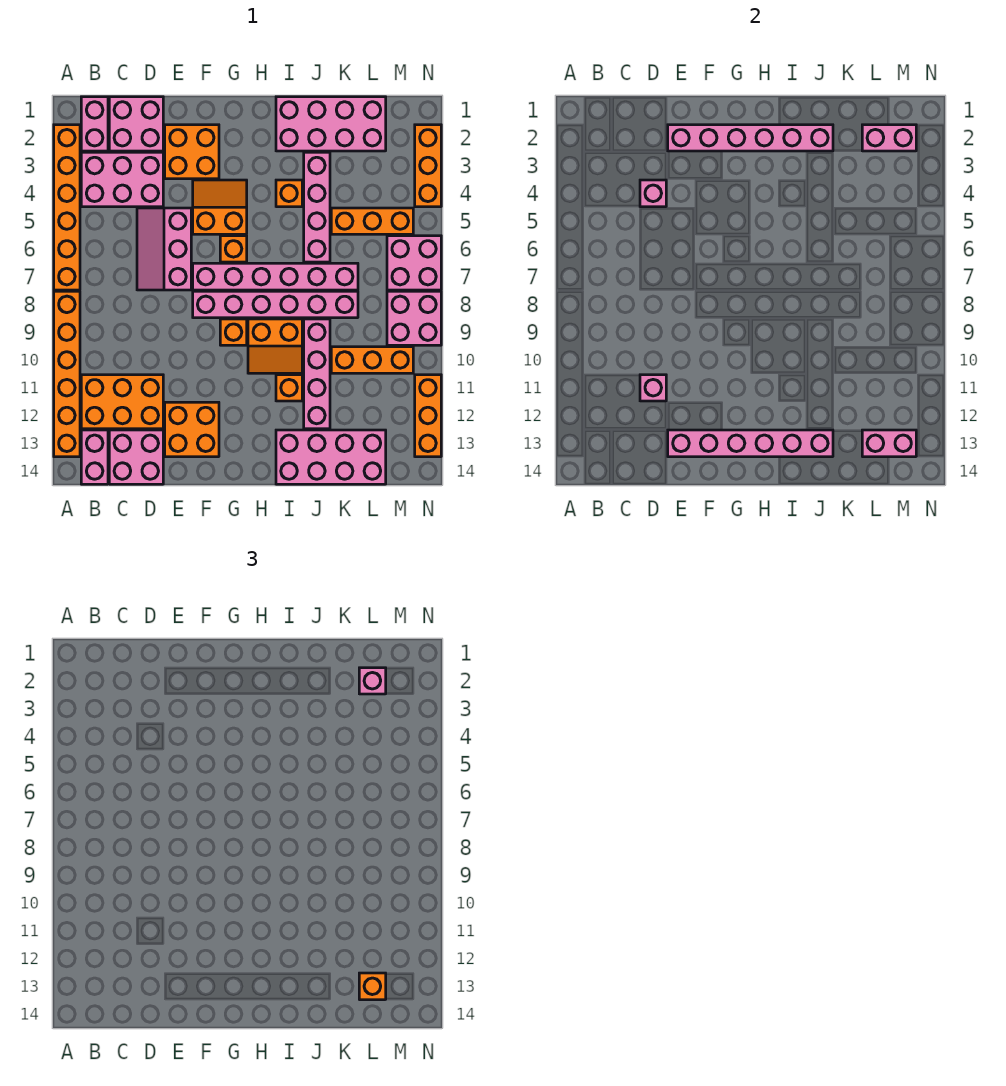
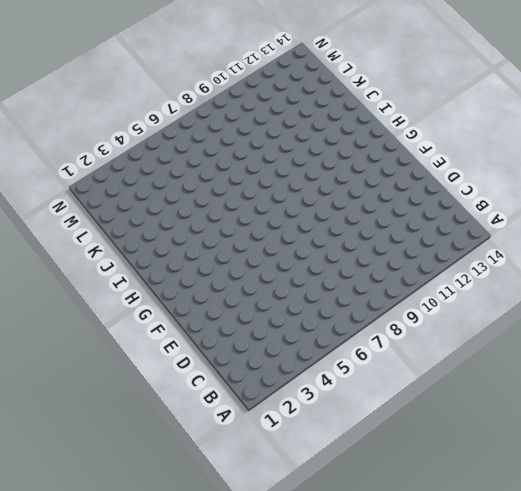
none -> orange brick A2:A7 level 1
none -> orange brick A8:A13 level 1
none -> pink brick B1:B2 level 1
none -> pink brick B3:D4 level 1

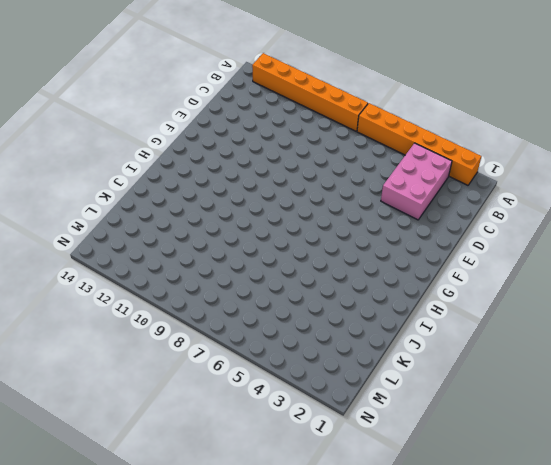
none -> pink brick B1:B2 level 1
none -> orange brick B11:D12 level 1
none -> pink brick B13:B14 level 1
none -> pink brick C1:D2 level 1

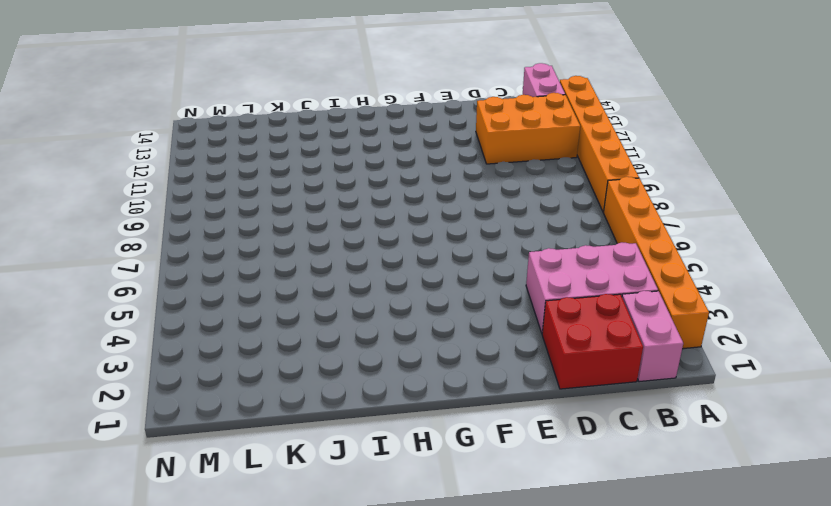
red brick C1:D2 level 1 -> pink brick C1:D2 level 1
none -> pink brick C13:D14 level 1
none -> pink slope D5:E7 level 1 top E
none -> orange brick E2:F3 level 1
none -> orange brick E12:F13 level 1

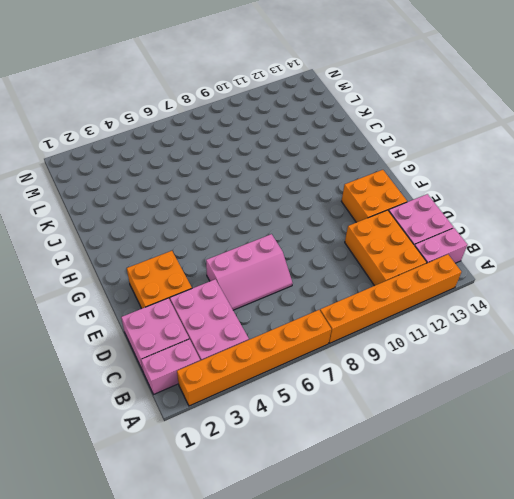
none -> orange slope F4:G5 level 1 top 5
none -> pink brick F7:K7 level 1
none -> pink brick F8:K8 level 1
none -> orange brick G6 level 1

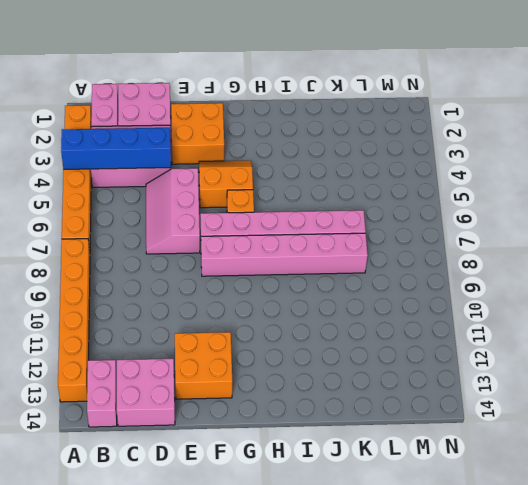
blue brick A4:D4 level 2 -> pink brick D4 level 2
none -> orange brick B11:D12 level 1
none -> orange brick G9 level 1
none -> orange slope H9:I10 level 1 top 9
none -> pink brick I1:L2 level 1

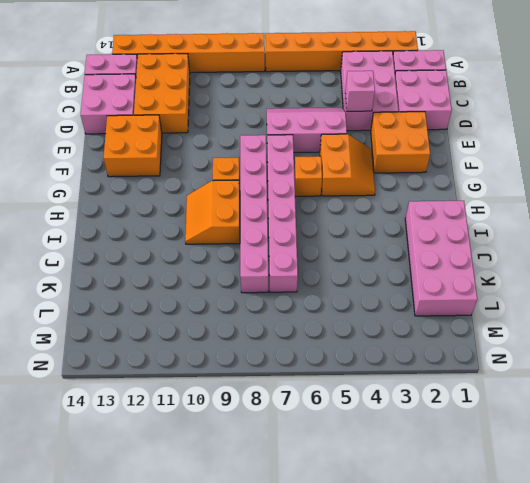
none -> orange brick I4 level 1
none -> orange brick I11 level 1
none -> pink brick I13:L14 level 1
none -> pink brick J3:J6 level 1

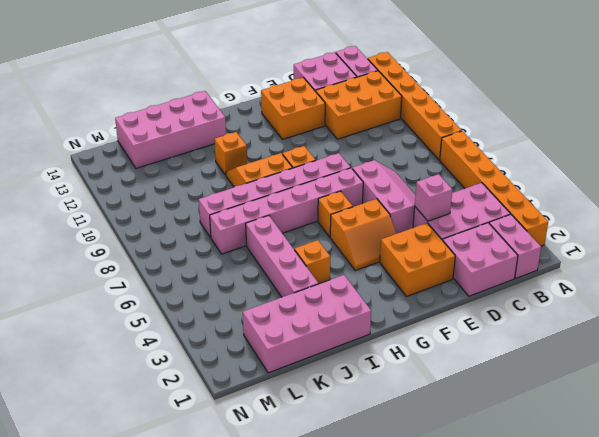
none -> pink brick J9:J12 level 1
none -> orange brick K5:M5 level 1
none -> orange brick K10:M10 level 1
none -> pink brick M6:N7 level 1

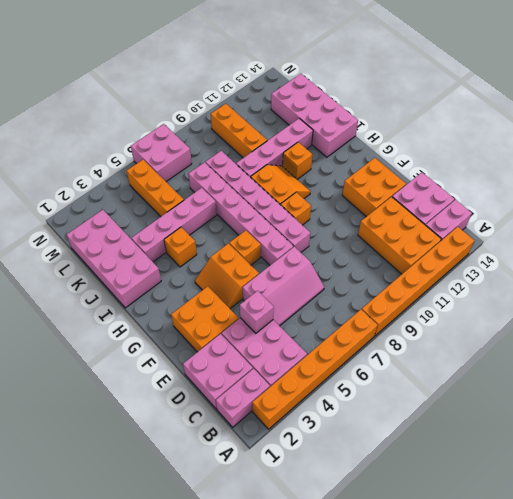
none -> pink brick M8:N9 level 1
none -> orange brick N2:N4 level 1
none -> orange brick N11:N13 level 1
none -> pink brick D11 level 2

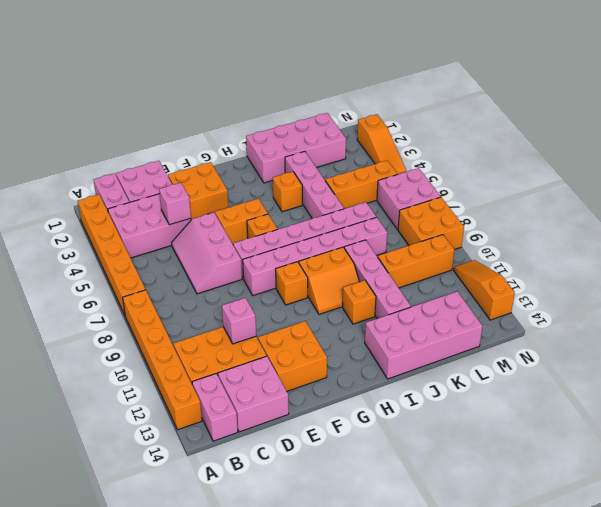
orange brick M8:N9 level 1 -> pink brick M8:N9 level 1
orange slope N2:N4 level 1 top 2 -> orange brick N2:N4 level 1
orange slope N11:N13 level 1 top 13 -> orange brick N11:N13 level 1
none -> pink brick E2:J2 level 2
none -> pink brick E13:J13 level 2
none -> pink brick L2:M2 level 2
none -> pink brick L13:M13 level 2

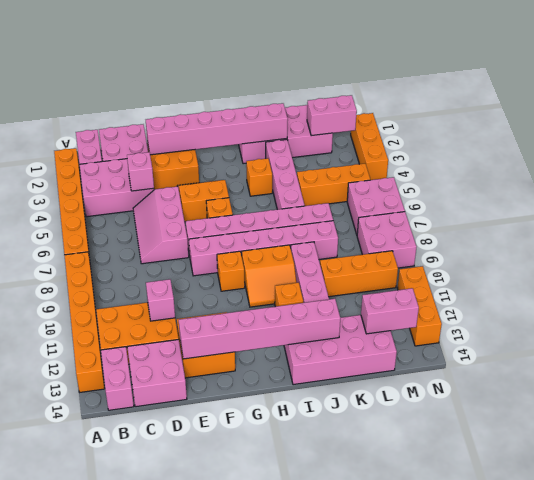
none -> pink brick L2 level 3
none -> orange brick L13 level 3

